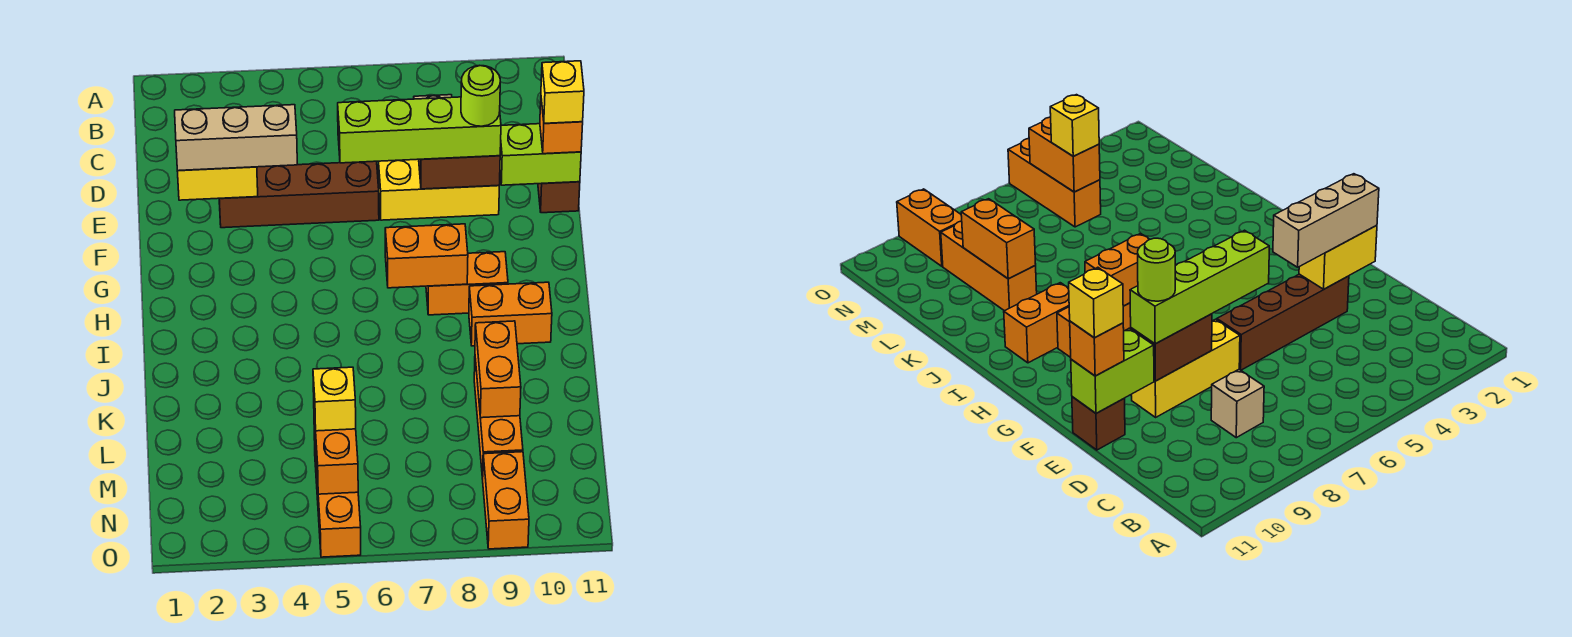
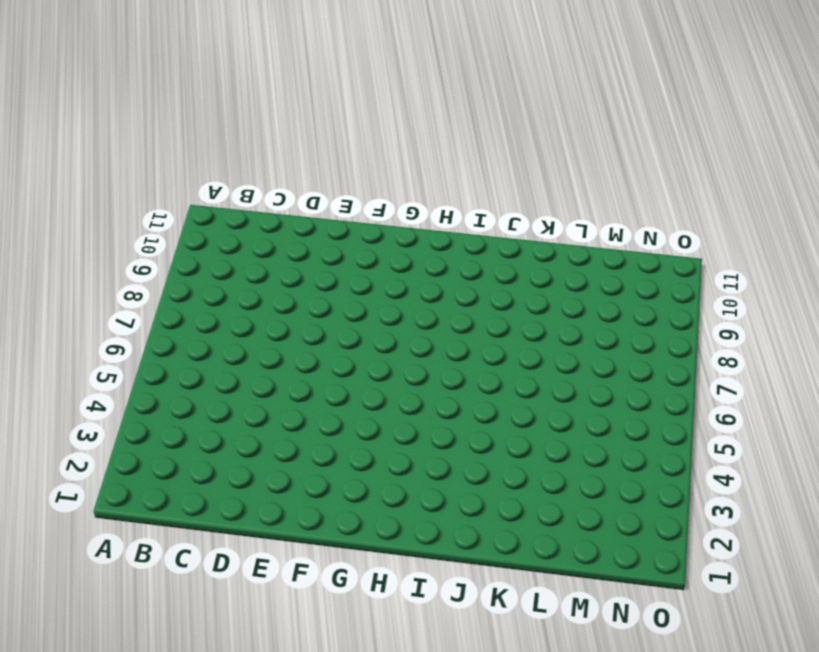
none -> tan brick C8 level 1
none -> brown brick E3:E6 level 1
none -> yellow brick E7:E9 level 1

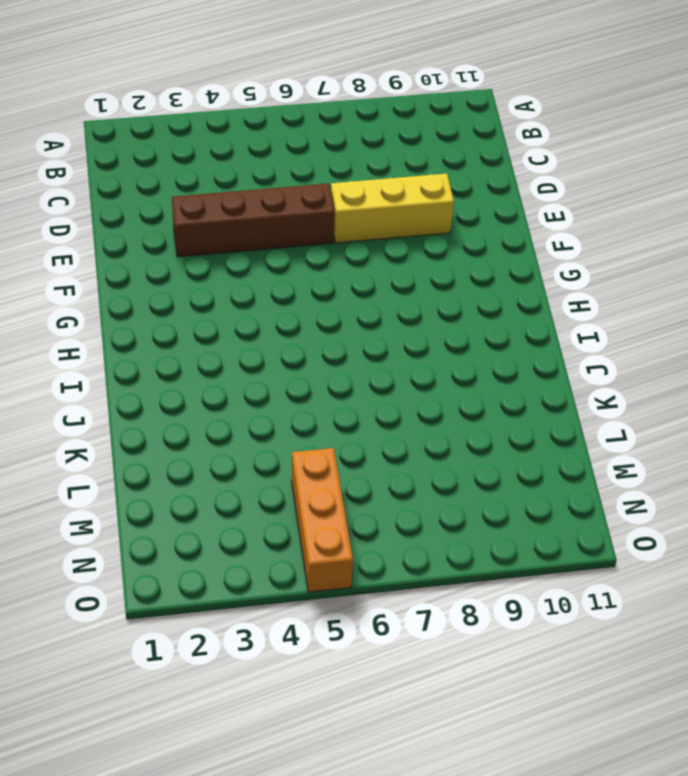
none -> tan brick C8 level 1
none -> brown brick E11 level 1
none -> orange brick H8:H9 level 1

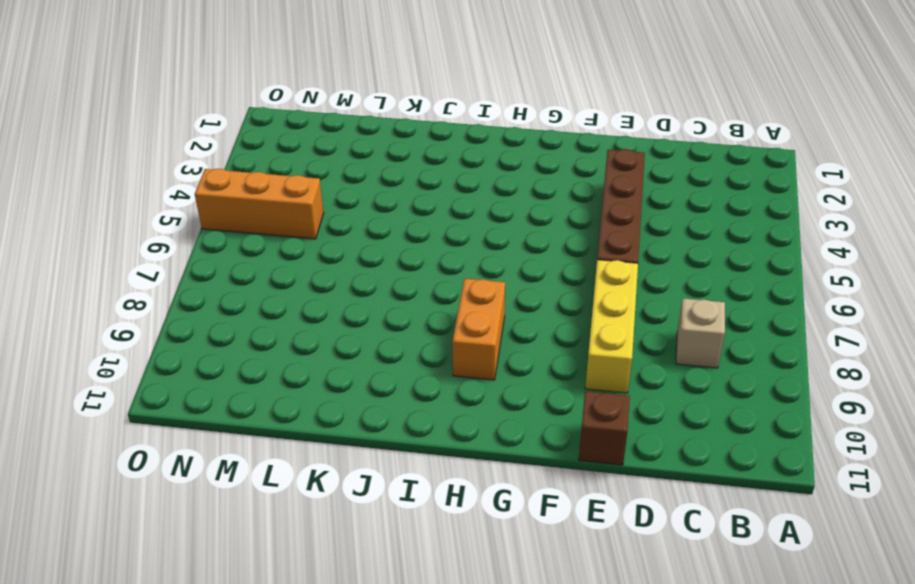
none -> orange brick I9:I10 level 1
none -> orange brick K9:M9 level 1
none -> orange brick N9:O9 level 1

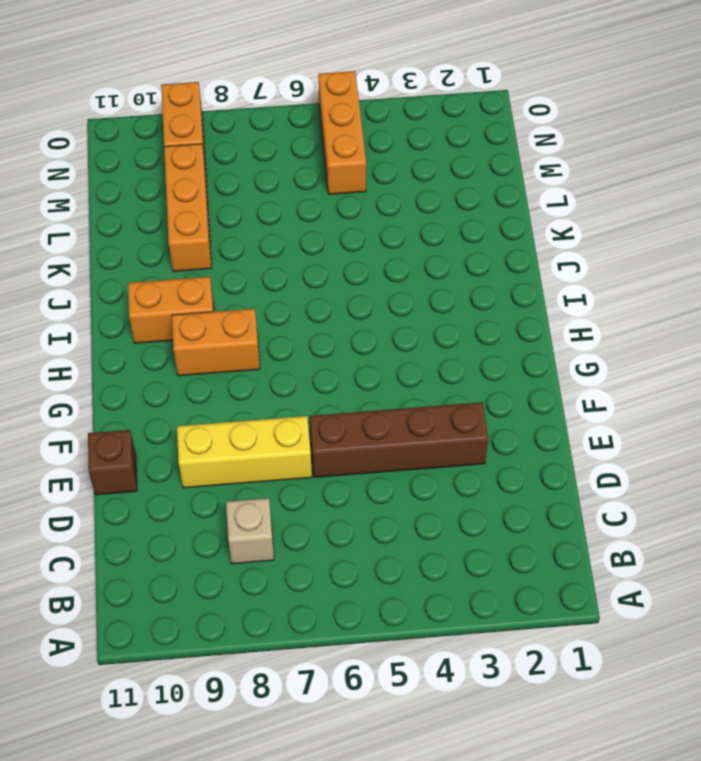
none -> yellow brick E2:E3 level 2
none -> brown brick E8:E9 level 2
none -> lime brick E10:E11 level 2

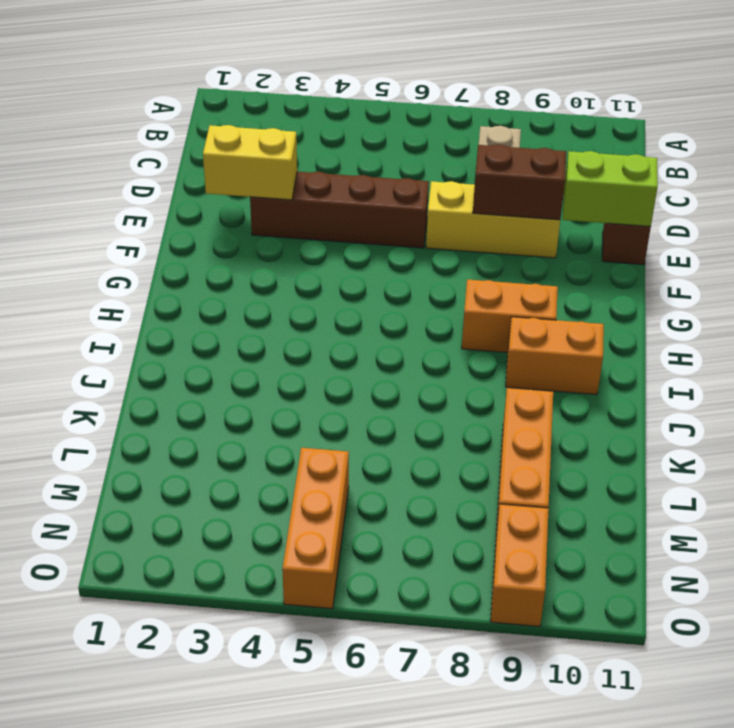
none -> orange brick H7:H8 level 2
none -> orange brick K9:L9 level 2
none -> orange brick M5:N5 level 2

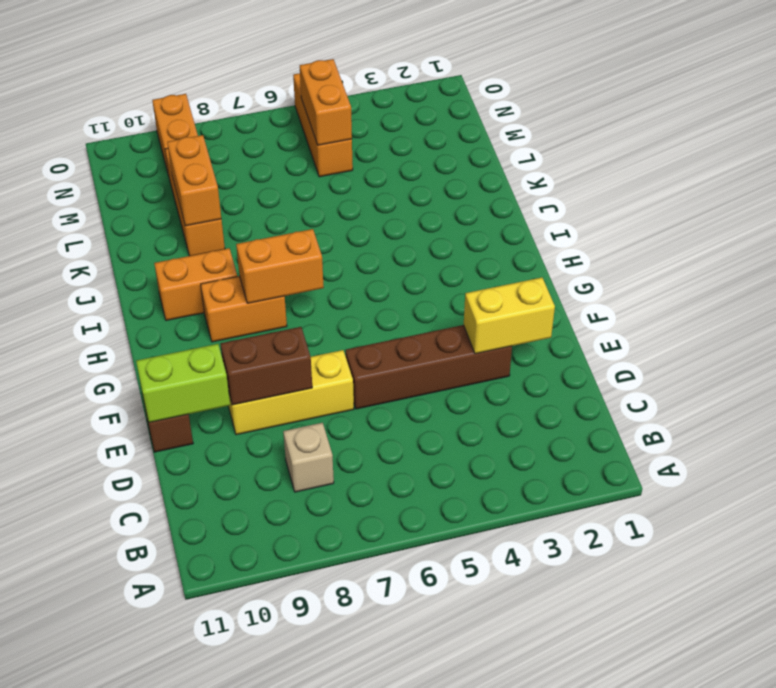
none -> tan brick E2:E4 level 3
none -> lime brick E6:E9 level 3
none -> orange brick E11 level 3

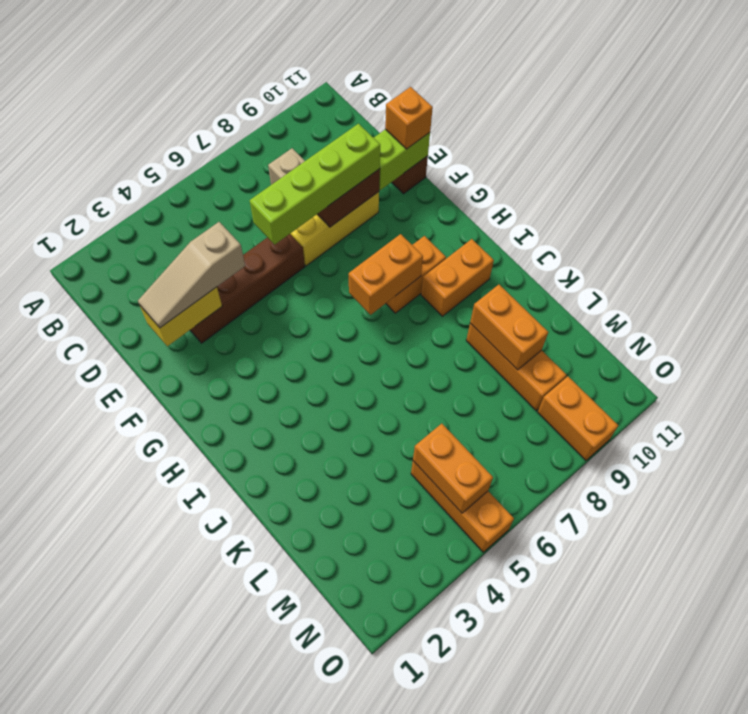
tan slope E2:E4 level 3 top 4 -> tan brick E2:E4 level 3
none -> yellow brick M5 level 3
none -> lime round brick E9 level 4
none -> yellow brick E11 level 4

